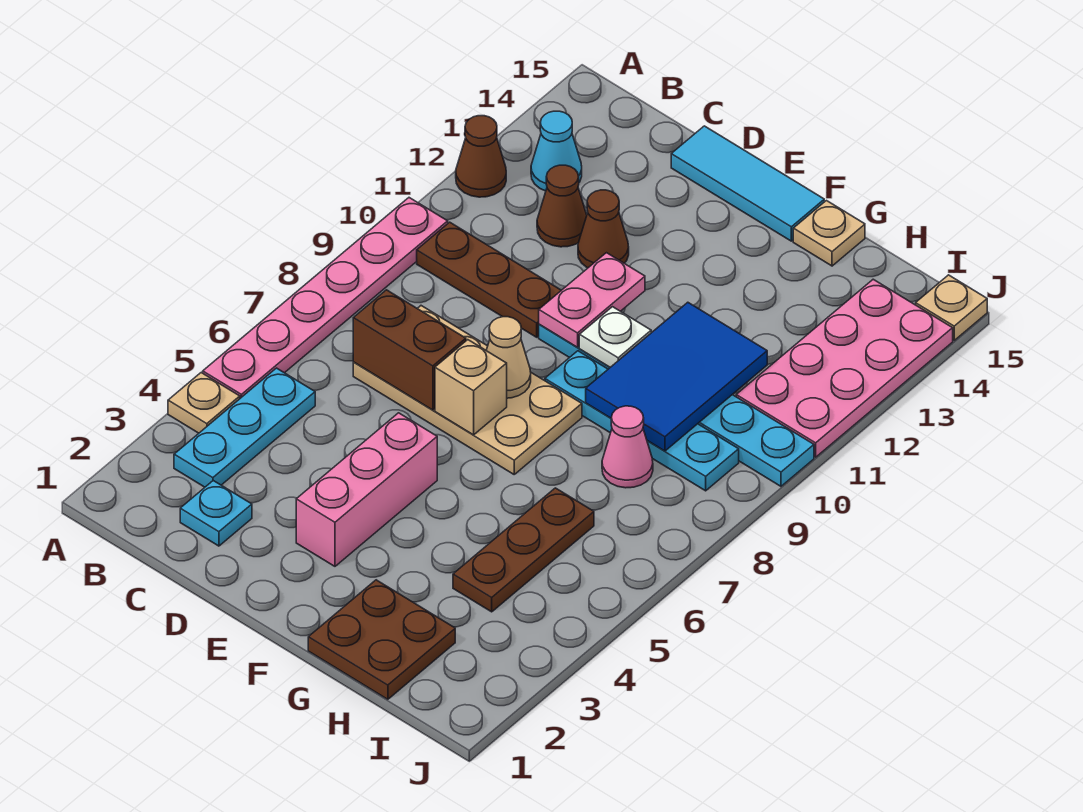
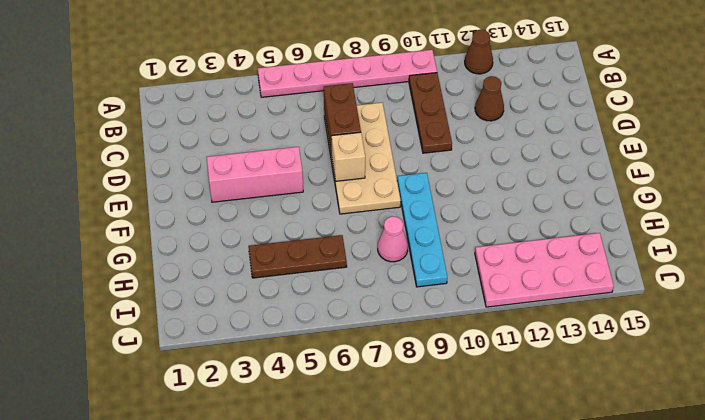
none -> tan plate A4 level 1
none -> cyan plate B3:B5 level 1
none -> cyan cone B13 level 1

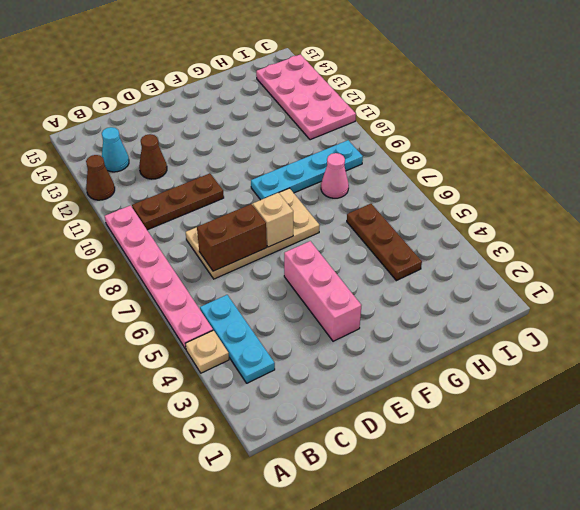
none -> cyan plate C2 level 1
none -> brown cone D12 level 1
none -> cyan tile D15:F15 level 1

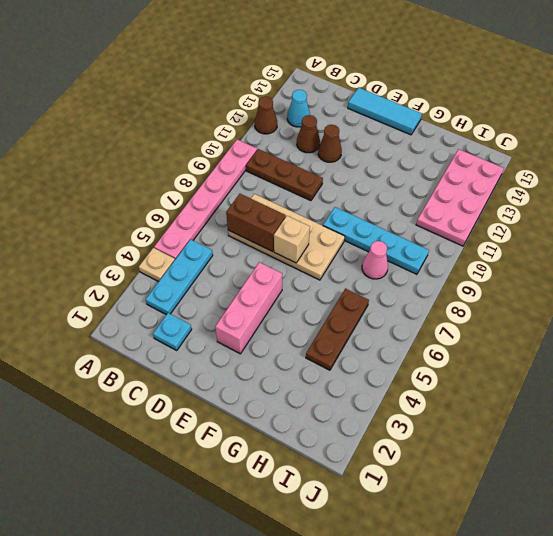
none -> cyan plate E10:J10 level 1
none -> brown plate G1:H2 level 1
none -> tan plate G15 level 1

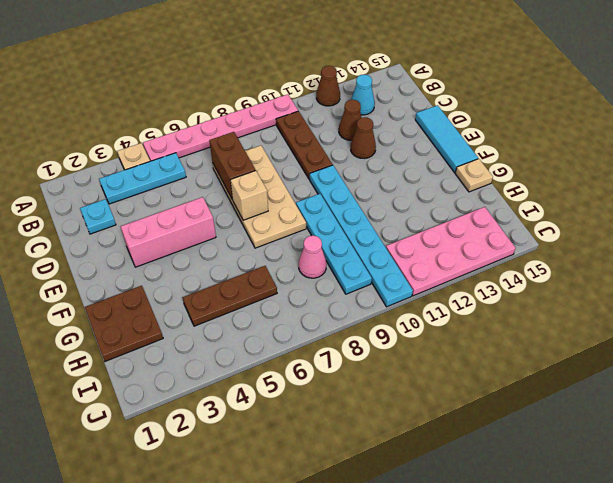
none -> tan plate J15 level 1
none -> tan cone E8 level 2
none -> pink plate E10:E11 level 2

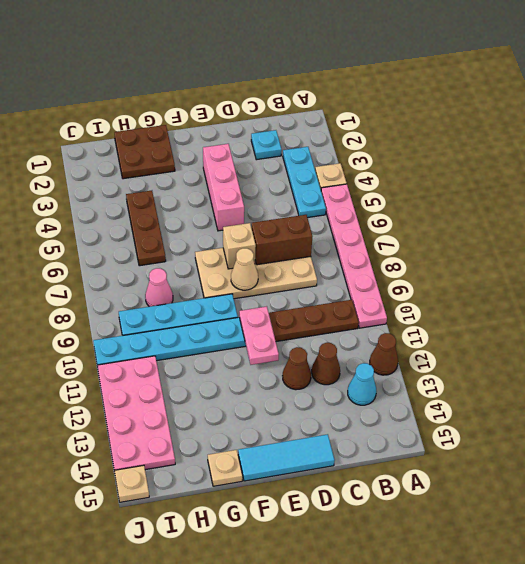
none -> white plate F10 level 2
none -> blue tile G9:H11 level 2

